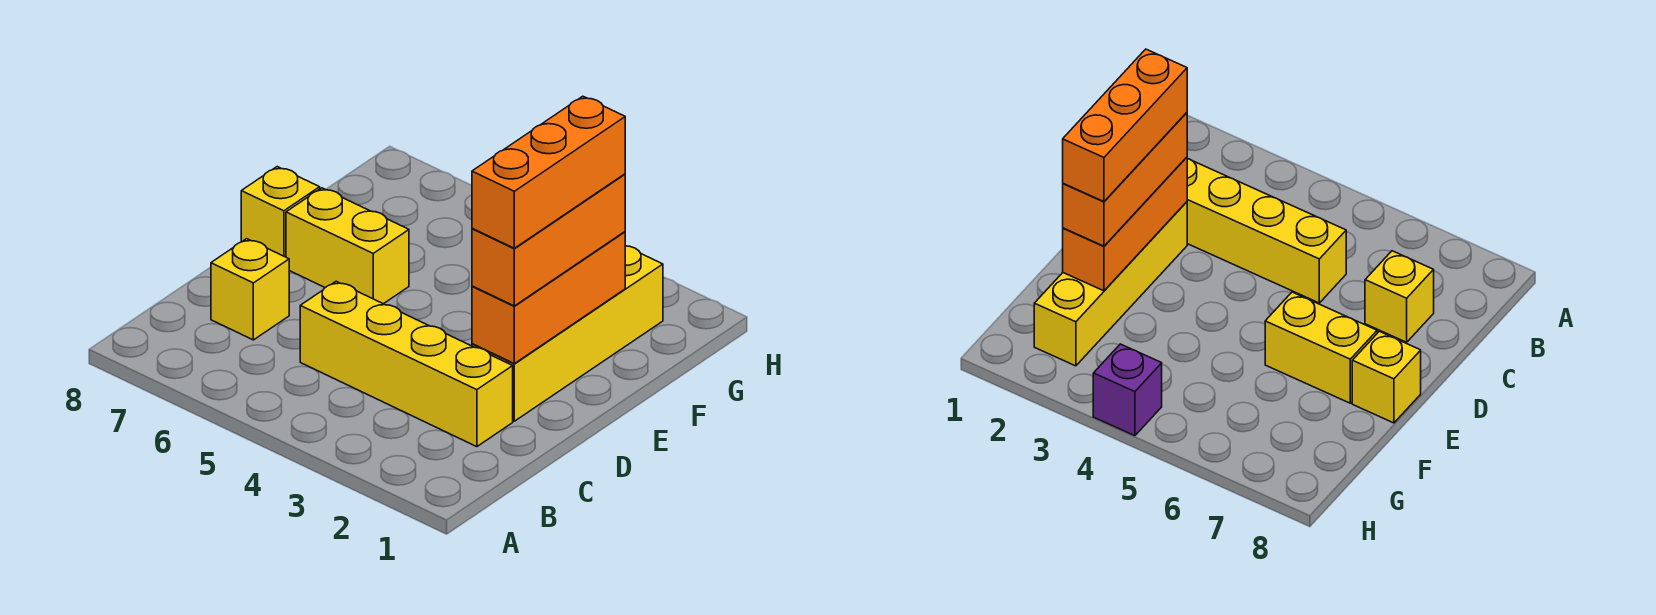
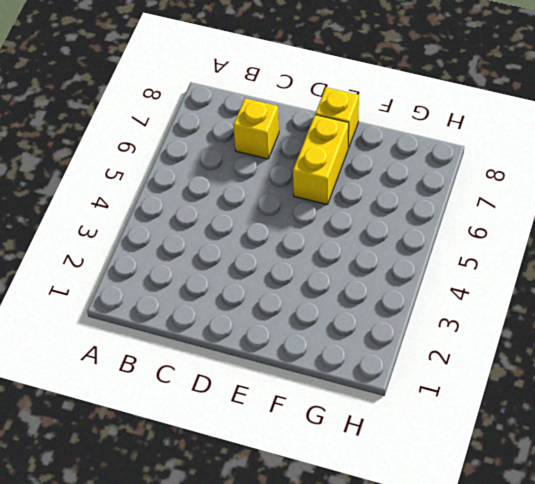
none -> yellow brick C2:C5 level 1
none -> yellow brick D2:G2 level 1

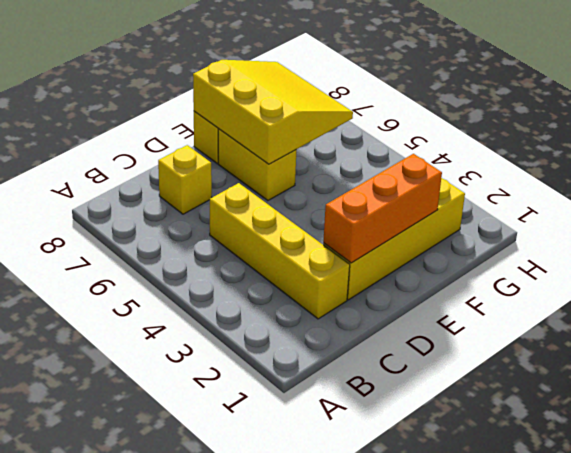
yellow slope E6:G8 level 2 top E -> none
none -> purple brick H4 level 1
none -> orange brick D2:F2 level 3

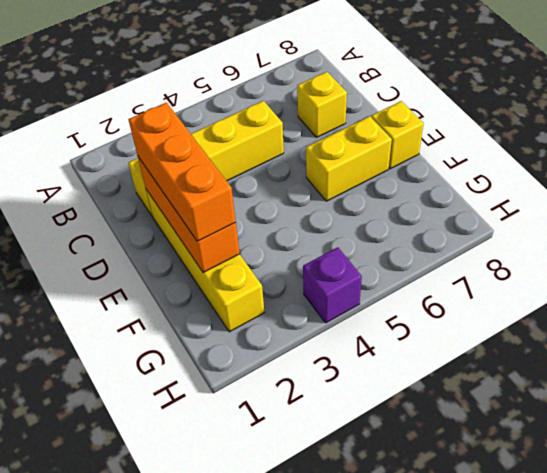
none -> orange brick D2:F2 level 4

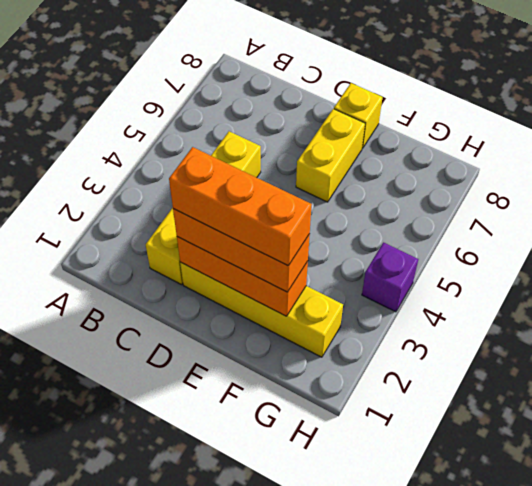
none -> yellow brick C7 level 1

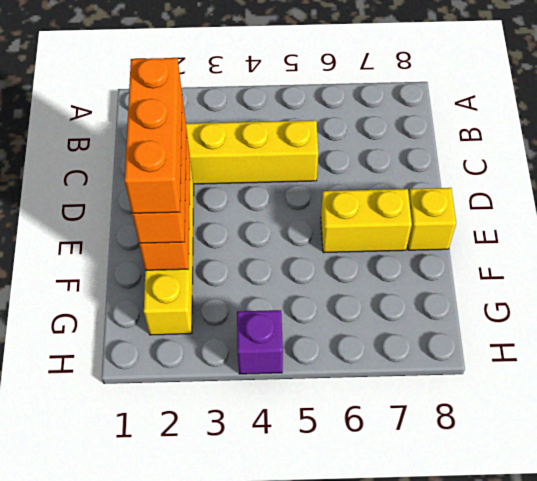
none -> yellow brick C7 level 1

